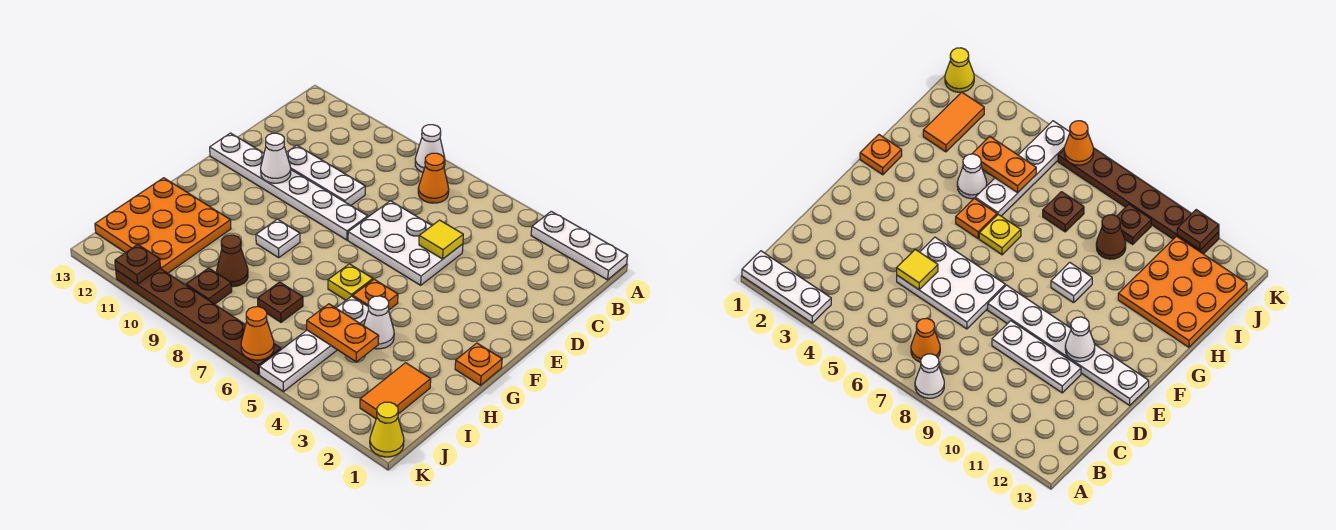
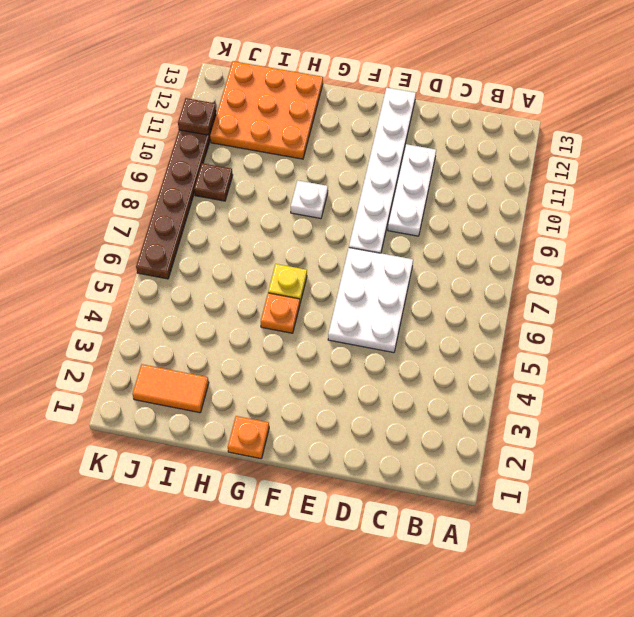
none -> white plate A1:A3 level 1
none -> white cone A8 level 1
none -> orange cone B7 level 1

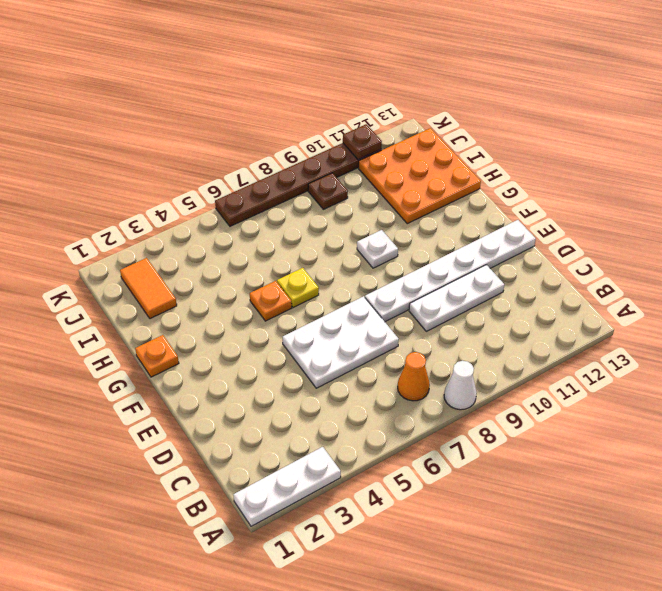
none -> white cone H4 level 1
none -> white plate H5:K5 level 1
none -> brown plate I7 level 1

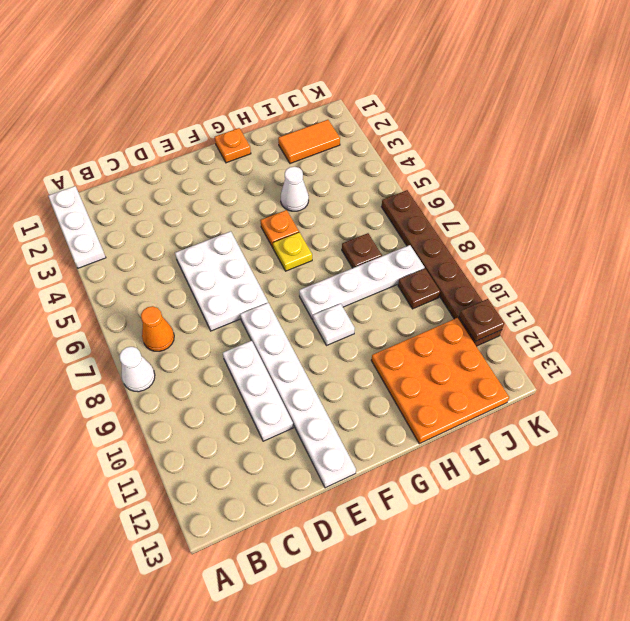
white plate G8:J8 level 1 -> white plate H5:K5 level 1
none -> brown cone I9 level 1
none -> yellow cone K1 level 1
none -> yellow tile D5 level 2

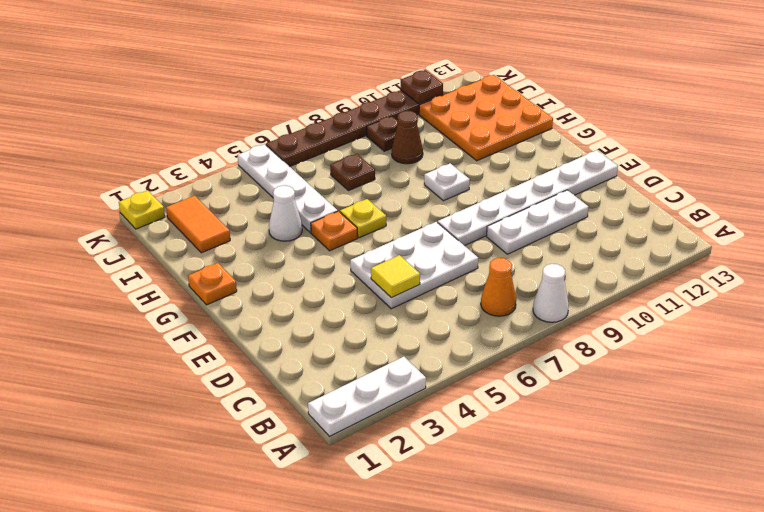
yellow plate K1 level 1 -> yellow cone K1 level 1
none -> white cone E11 level 2
none -> orange plate I4:I5 level 2
none -> orange cone K6 level 2

